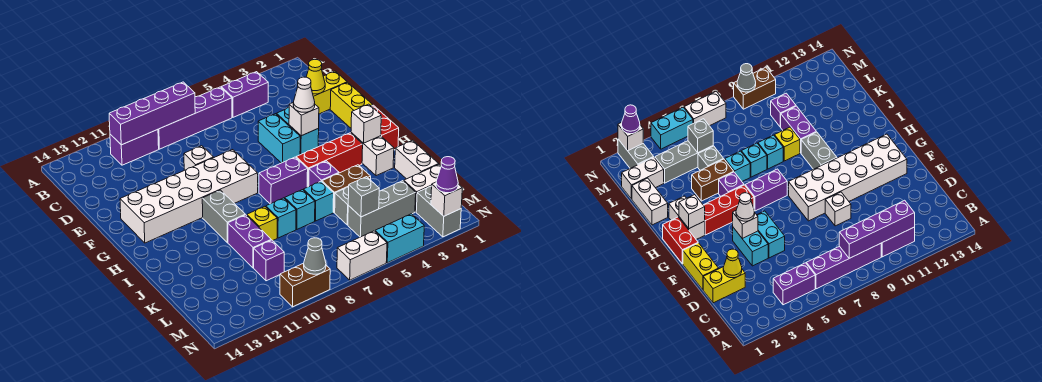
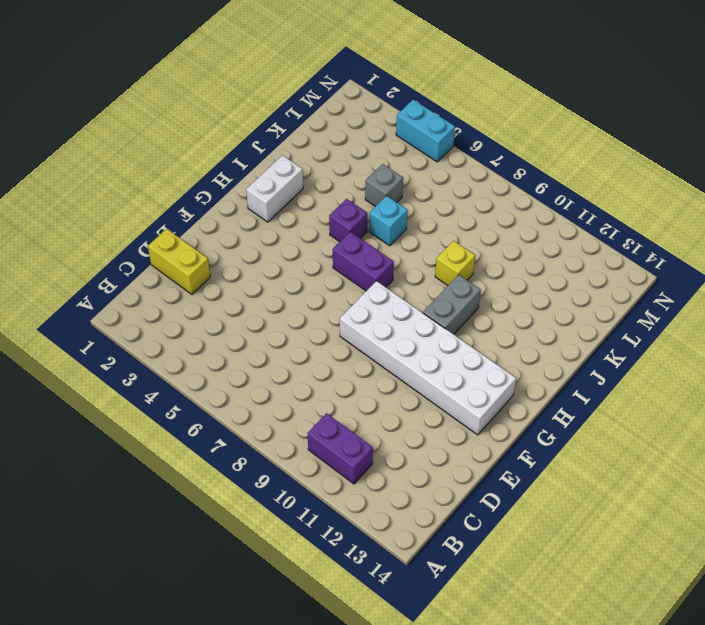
none -> purple brick B4:B5 level 1
none -> purple brick B6:B9 level 1
none -> yellow brick E1:F1 level 1
none -> cyan brick E4:F4 level 1

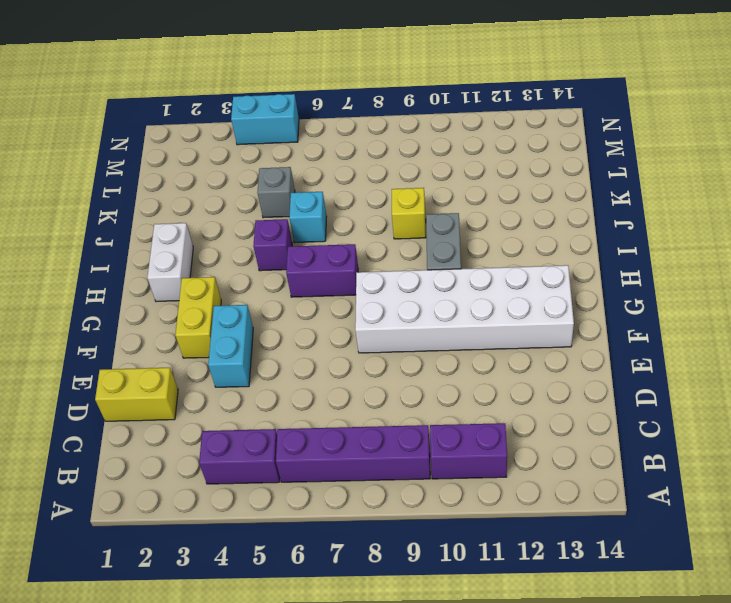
yellow brick F3:G3 level 1 -> yellow brick E1:F1 level 1
none -> cyan brick E5:F5 level 1
none -> white brick E9 level 1
none -> red brick G1:H1 level 1
none -> red brick H3:H5 level 1

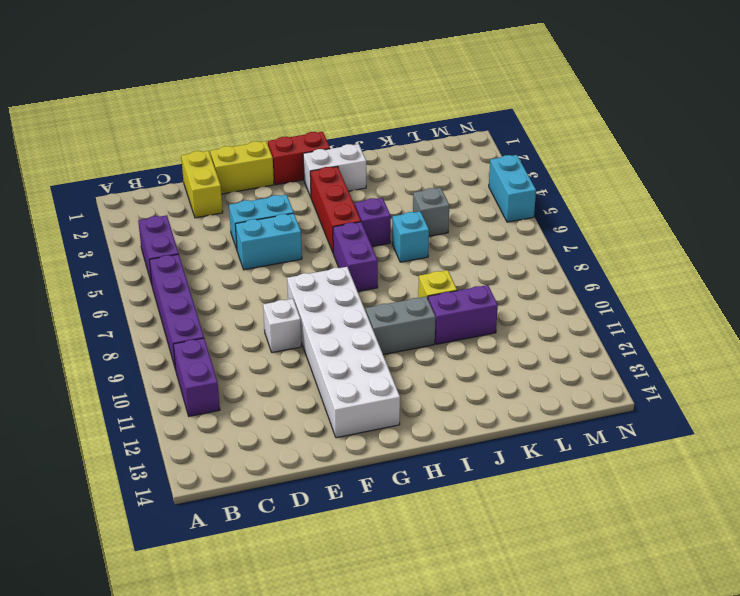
none -> white brick J1:K1 level 1
none -> brown brick J4:J5 level 1
none -> cyan brick J7 level 1
none -> cyan brick J8 level 1

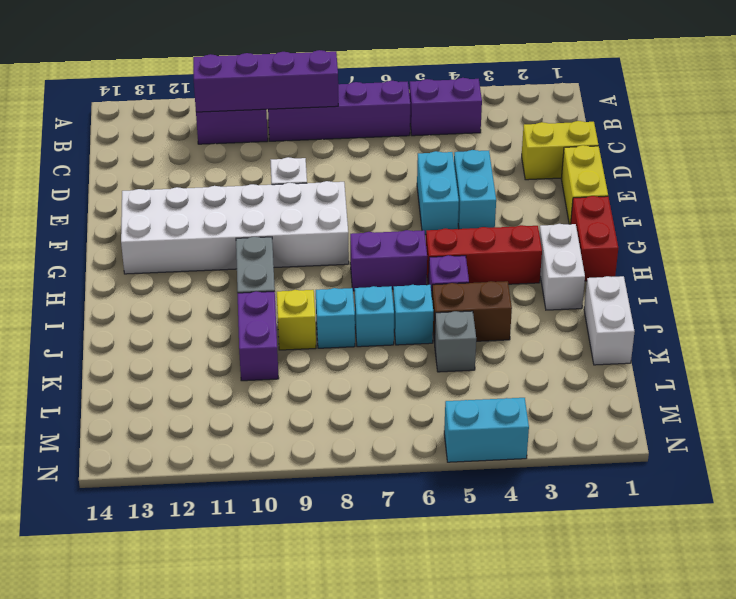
none -> white brick L1:L2 level 1
none -> grey brick L3:L5 level 1
none -> purple brick L10 level 1
none -> grey brick M2:N2 level 1

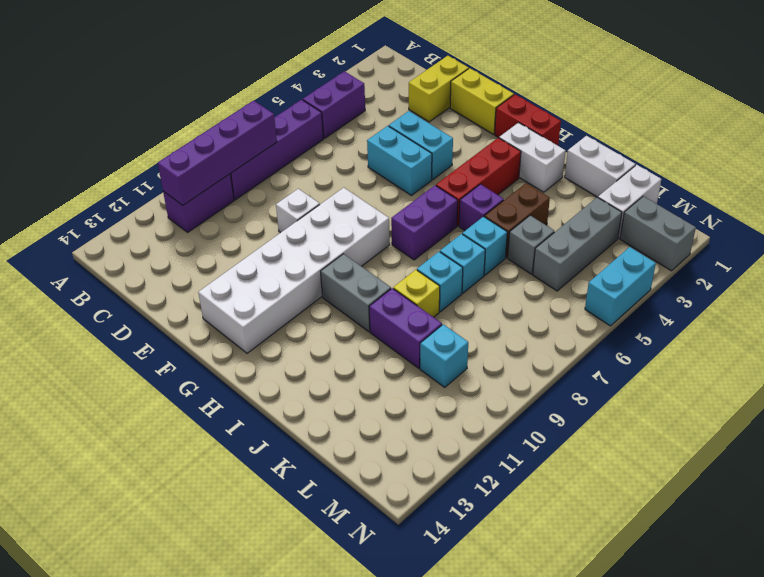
cyan brick L10 level 1 -> purple brick L10 level 1
none -> white brick N6:N7 level 1
none -> brown brick N9:N10 level 1
none -> yellow cone D2 level 2
none -> white brick F4 level 2

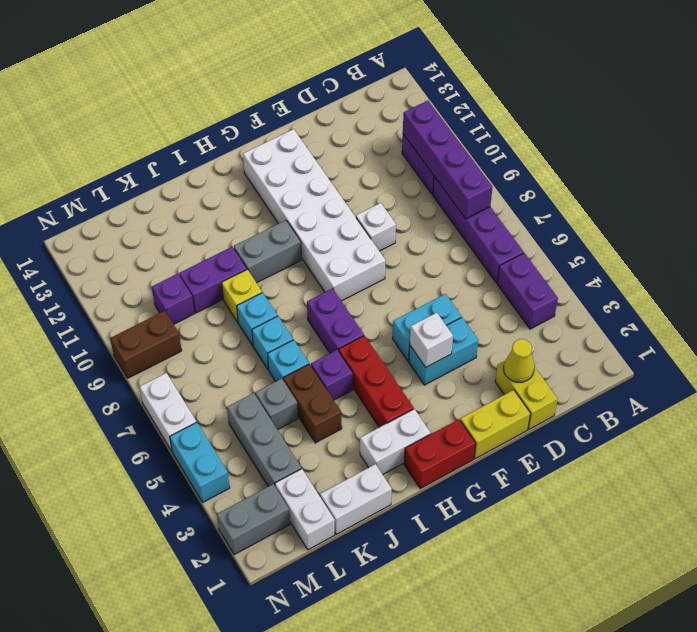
brown brick M9:N9 level 1 -> brown brick N9:N10 level 1
none -> white brick H2 level 2
none -> grey brick L5 level 2
none -> white brick N2 level 2
none -> grey cone N9 level 2

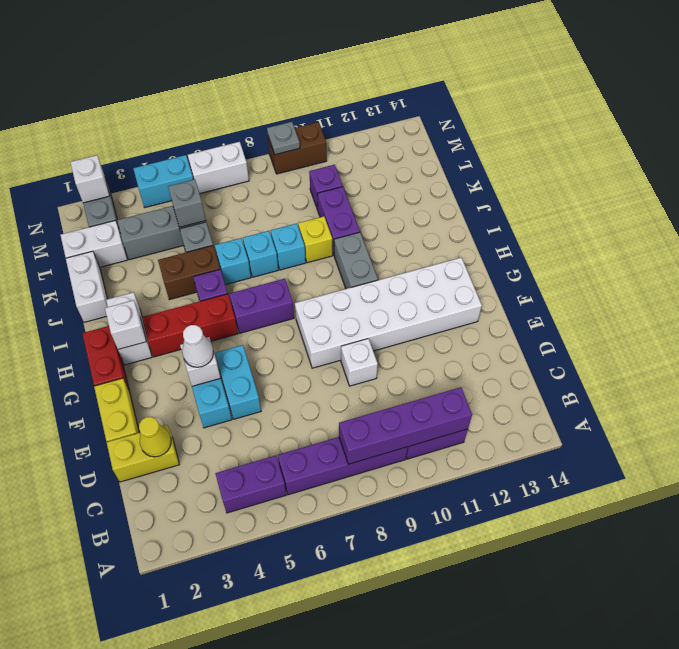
grey plate N9 level 2 -> grey cone N9 level 2
none -> purple cone N2 level 3

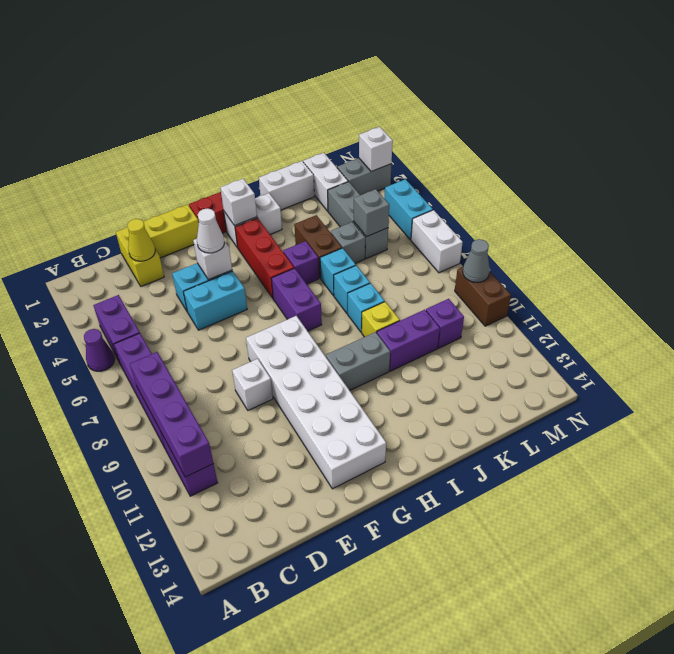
purple cone A5 level 1 -> purple cone N2 level 3

